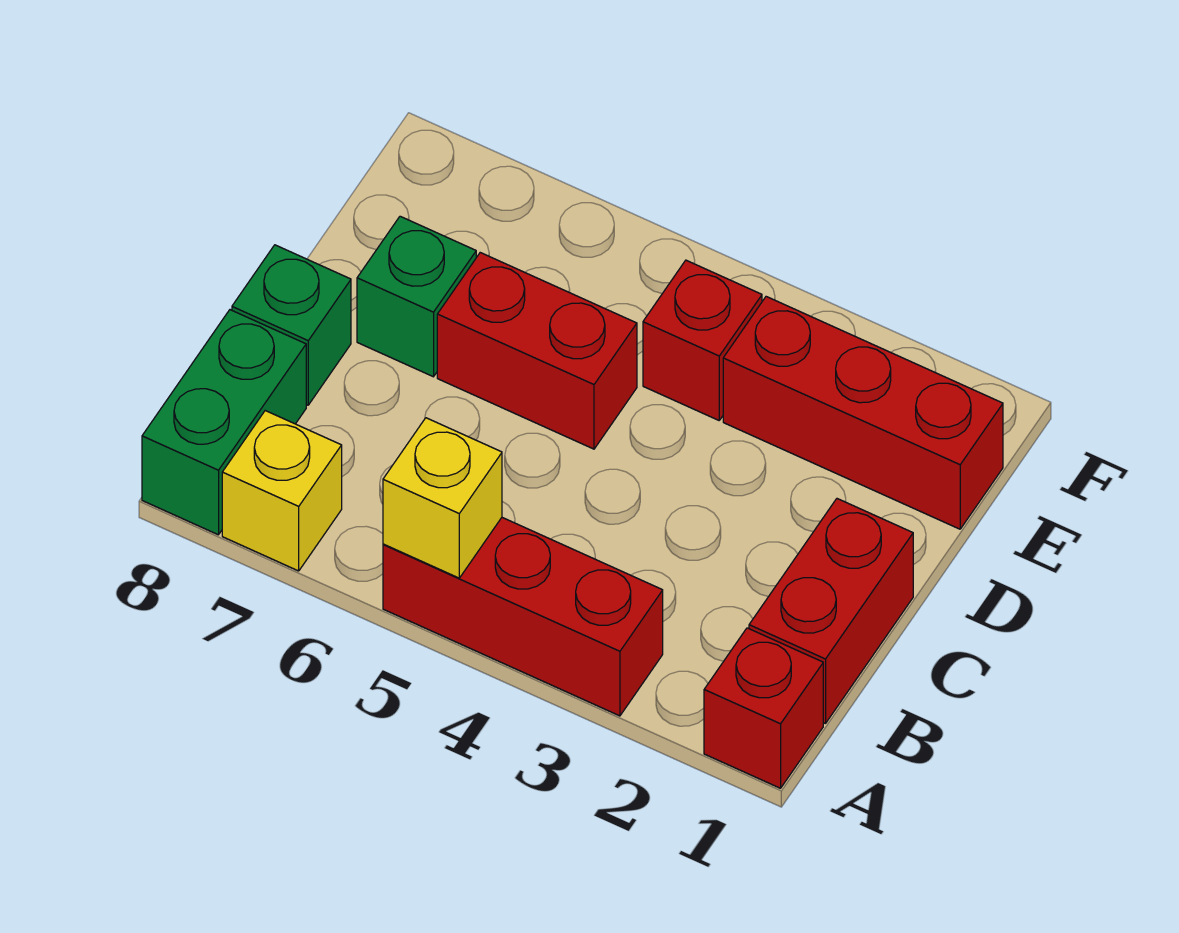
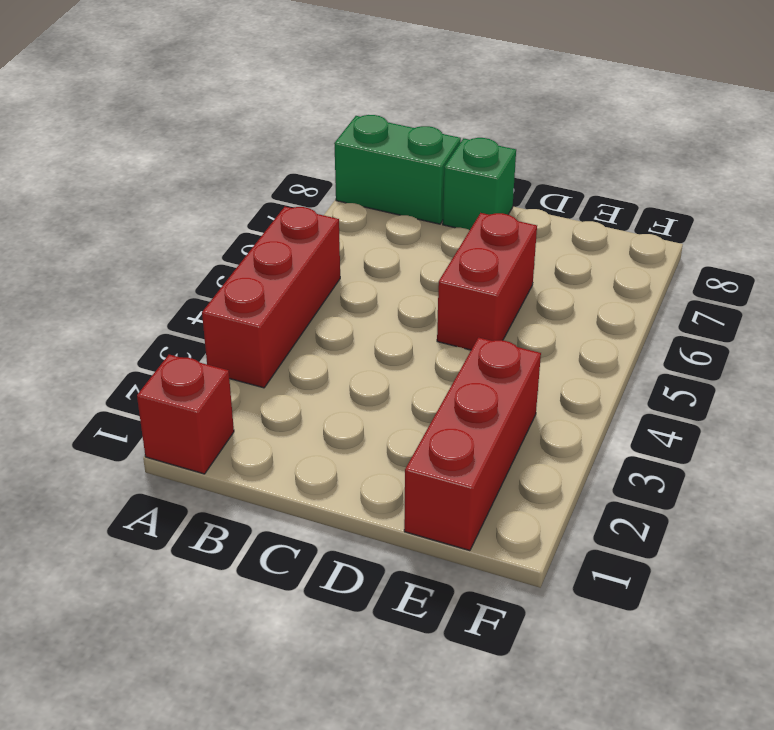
none -> yellow brick A7 level 1
none -> red brick B1:C1 level 1

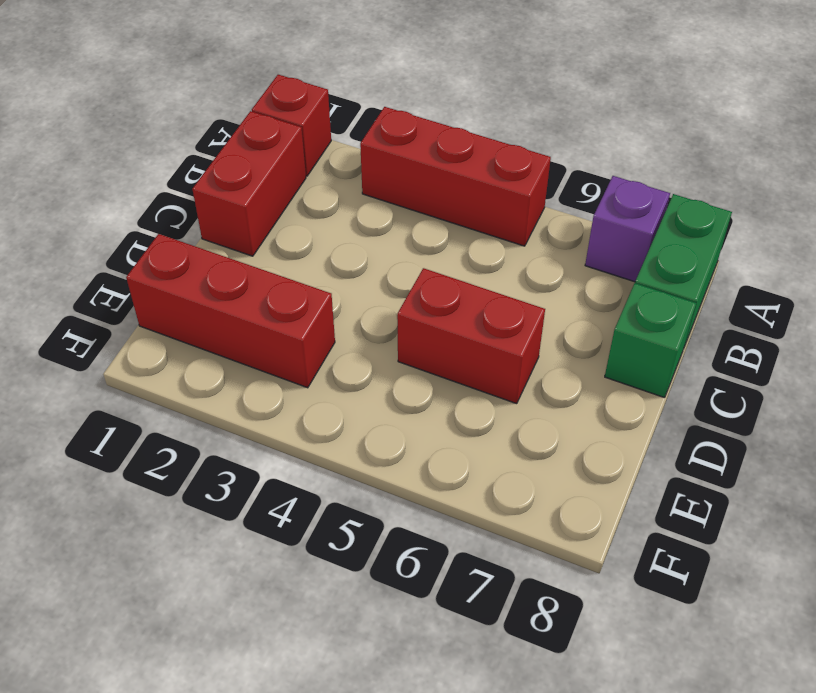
purple brick A7 level 1 -> yellow brick A7 level 1
none -> green brick D7 level 1
none -> red brick E4 level 1

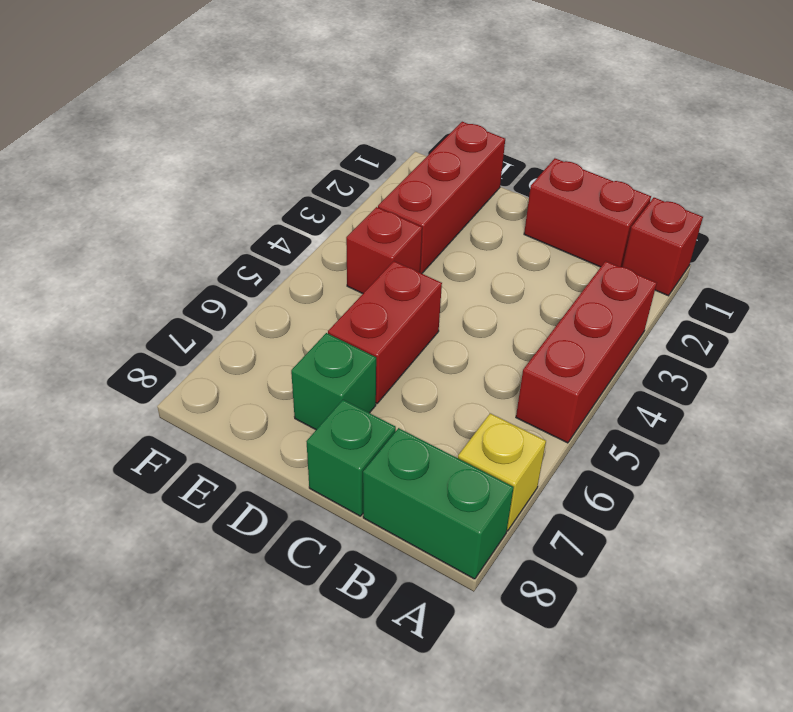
none -> yellow brick A5 level 2

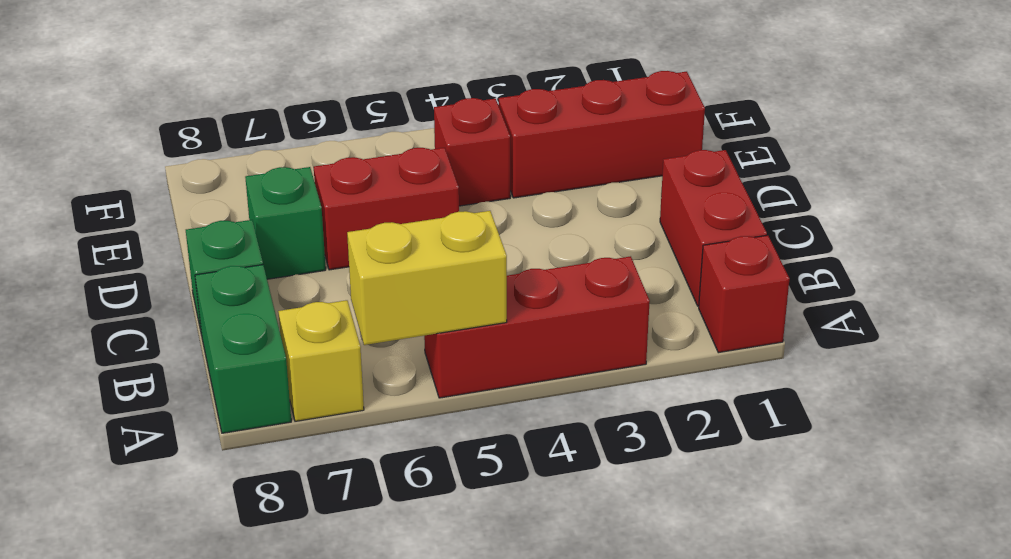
yellow brick A5:A6 level 2 -> yellow brick A5 level 2

